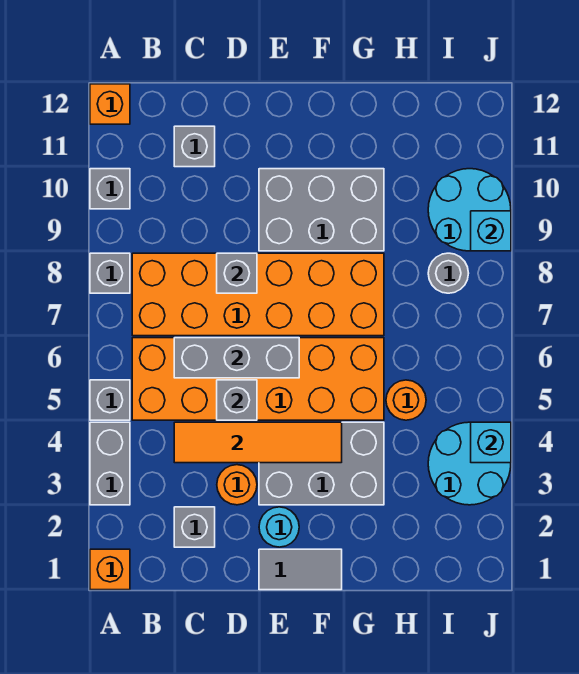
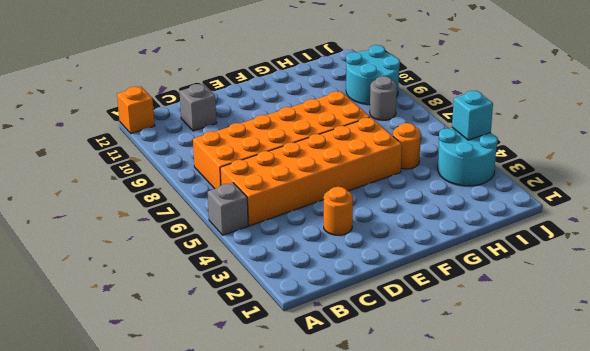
none -> orange brick A1 level 1
none -> grey brick A3:A4 level 1
none -> grey brick A8 level 1

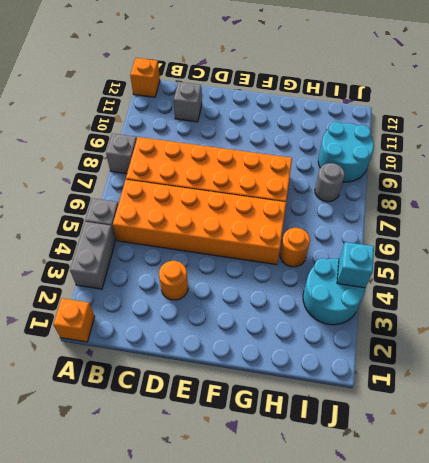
none -> grey brick A10 level 1
none -> grey brick C2 level 1
none -> grey tile E1:F1 level 1

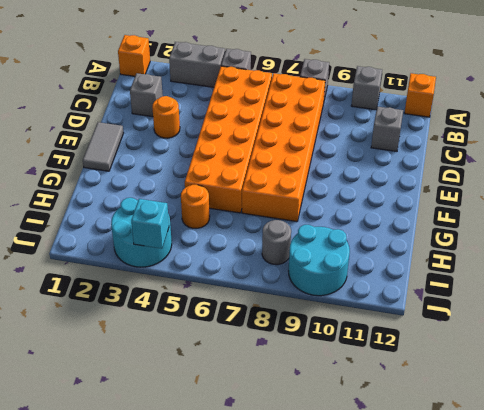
none -> cyan round brick E2 level 1
none -> grey brick E3:G4 level 1
none -> grey brick E9:G10 level 1

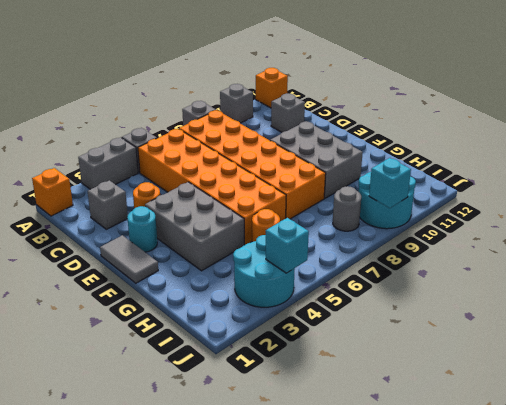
none -> orange tile C4:F4 level 2
none -> grey brick C6:E6 level 2
none -> grey brick D5 level 2

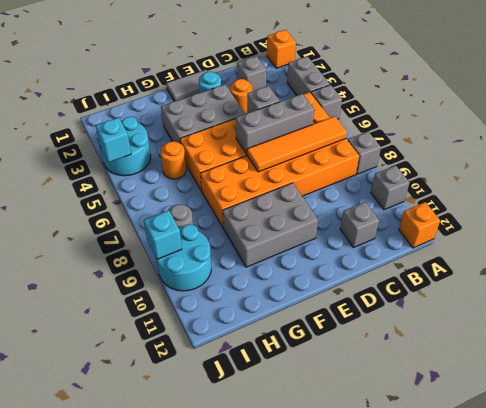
orange tile B7:E7 level 2 -> orange tile C4:F4 level 2
none -> grey brick D8 level 2

